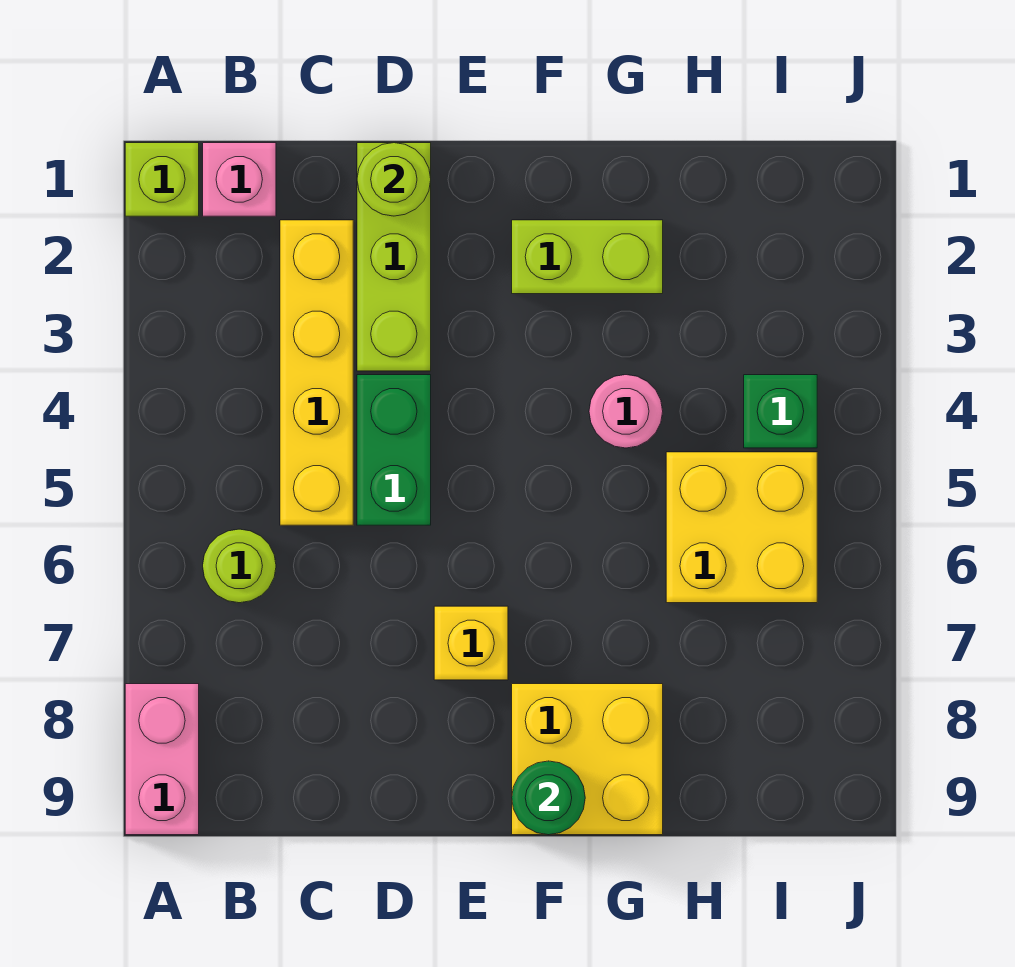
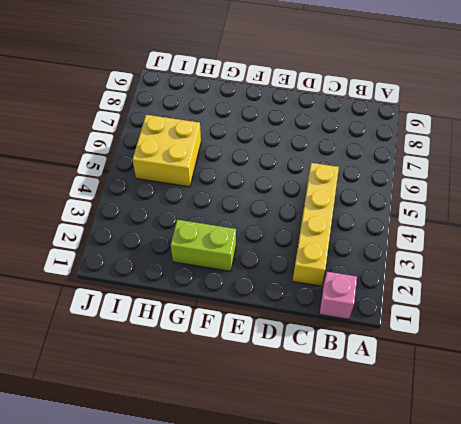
none -> lime brick A1 level 1
none -> pink brick A8:A9 level 1
none -> lime round brick B6 level 1

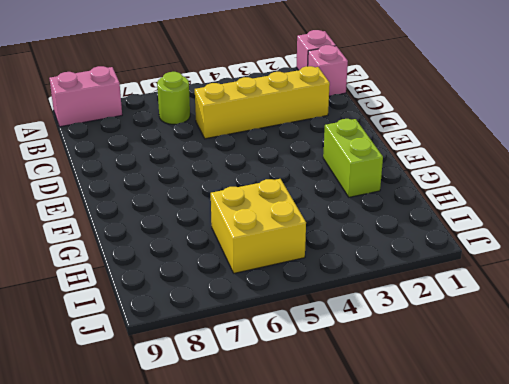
pink brick A1 level 1 -> lime brick A1 level 1
none -> lime brick D1:D3 level 1
none -> green brick D4:D5 level 1
none -> yellow brick E7 level 1

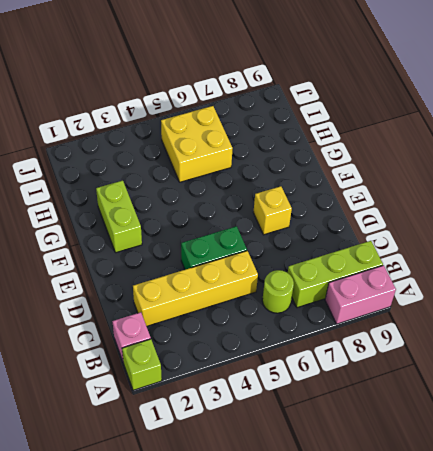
lime brick B7:B9 level 1 -> lime brick D1:D3 level 1
none -> yellow brick F8:G9 level 1
none -> pink round brick G4 level 1
none -> green brick I4 level 1

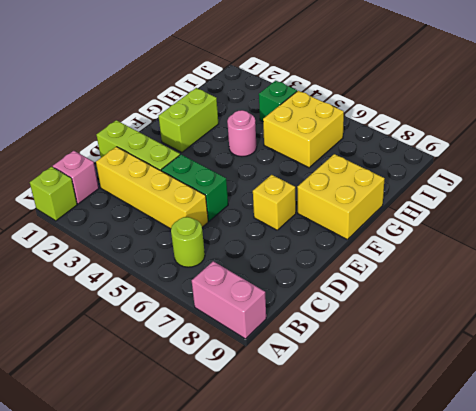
none -> lime round brick D1 level 2
none -> green round brick F9 level 2

